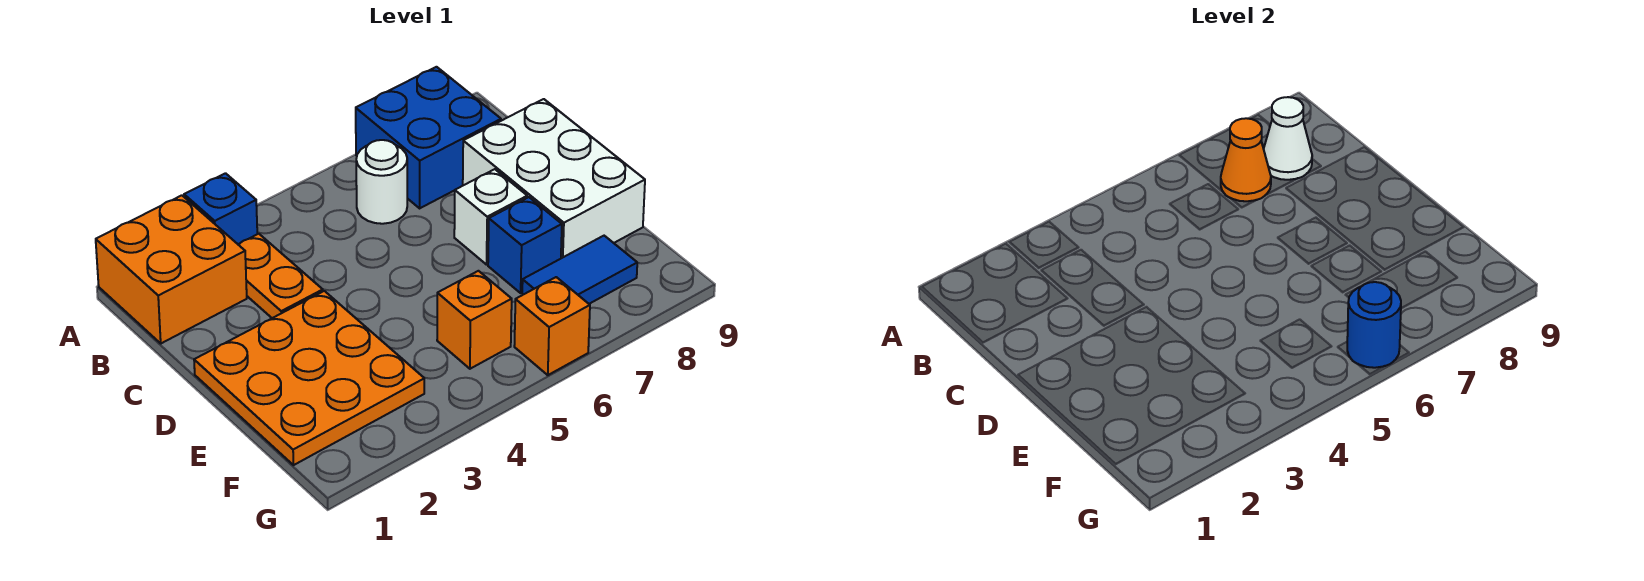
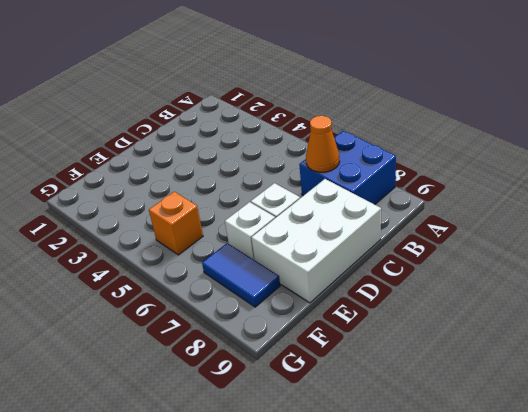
white brick E7 level 1 -> blue brick E7 level 1
none -> orange brick A1:B2 level 1
none -> blue brick A3 level 1
none -> orange plate B3:C3 level 1

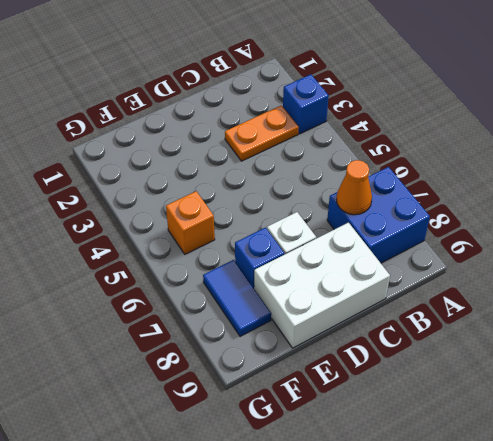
none -> orange brick A1:B2 level 1
none -> white round brick B6 level 1
none -> orange plate D1:F3 level 1

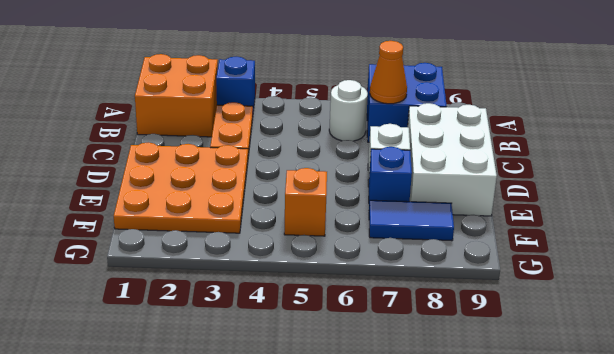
none -> orange brick G6 level 1
none -> white cone B8 level 2
none -> blue round brick G6 level 2

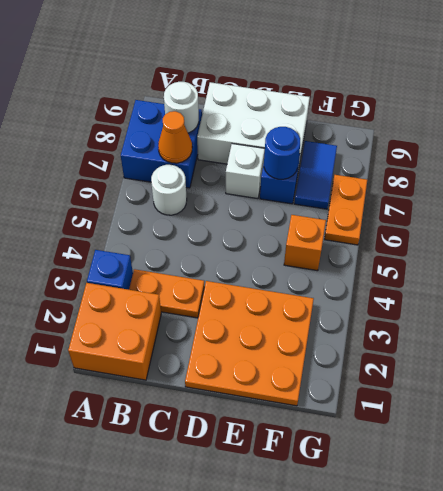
white round brick B8 level 2 -> white cone B8 level 2
blue round brick E7 level 2 -> blue round brick G6 level 2
orange plate G6:G7 level 1 -> orange brick G6 level 1

